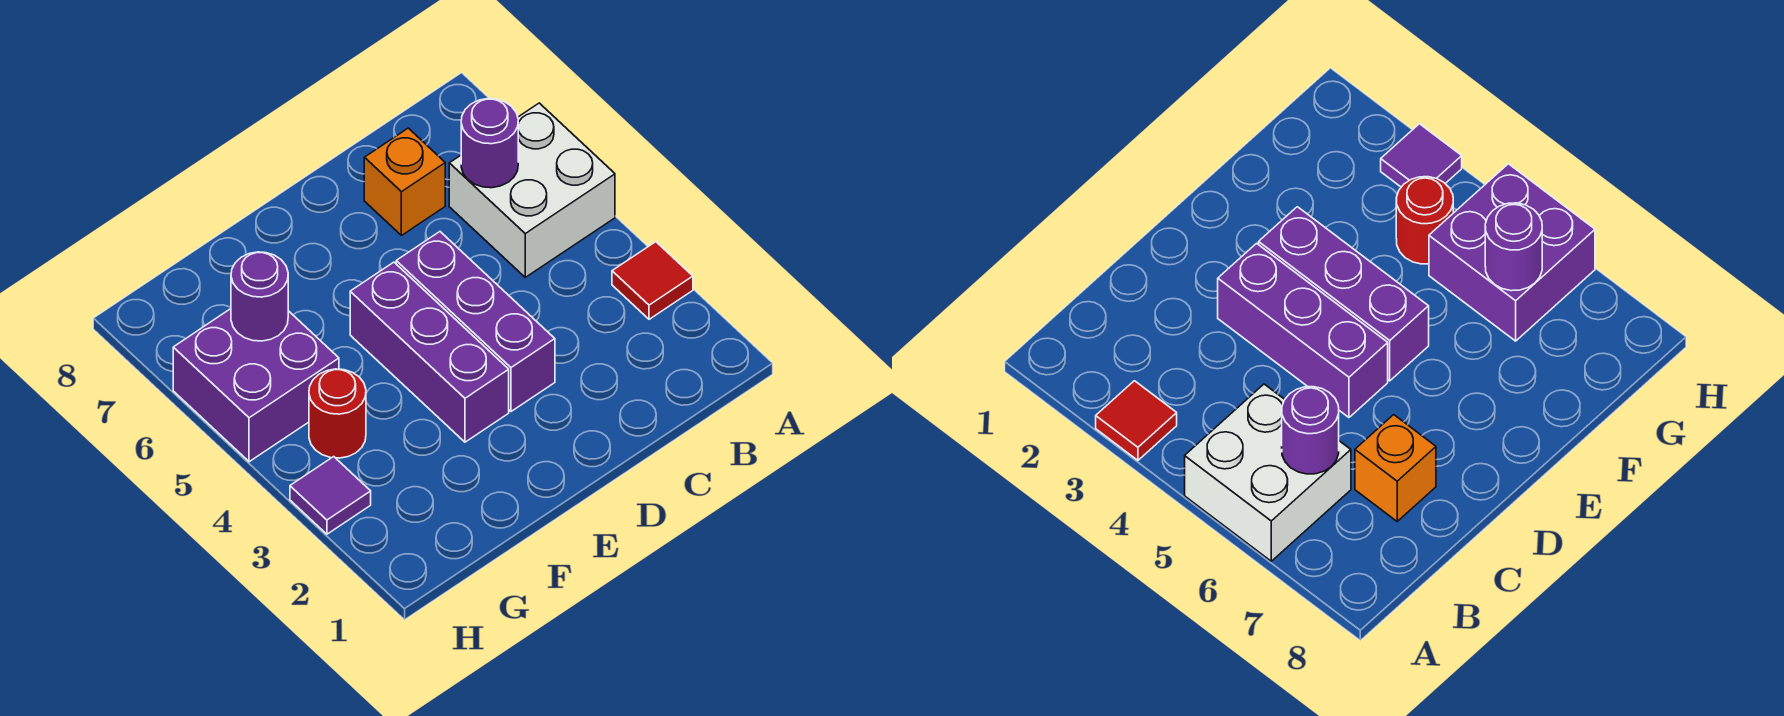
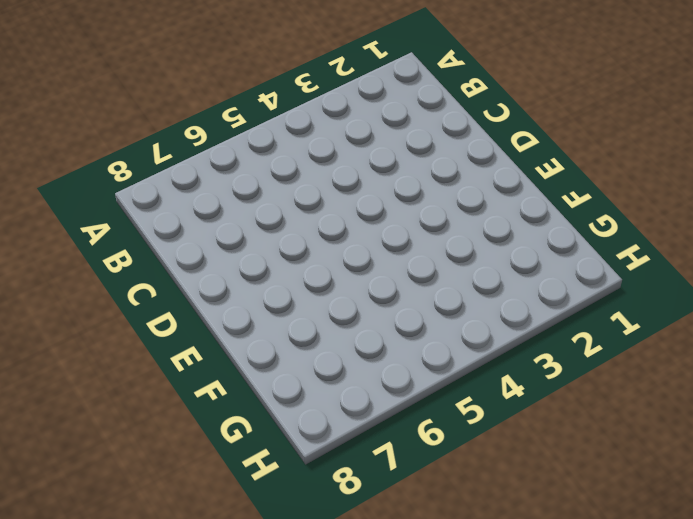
none -> red tile A3 level 1
none -> white brick A5:B6 level 1

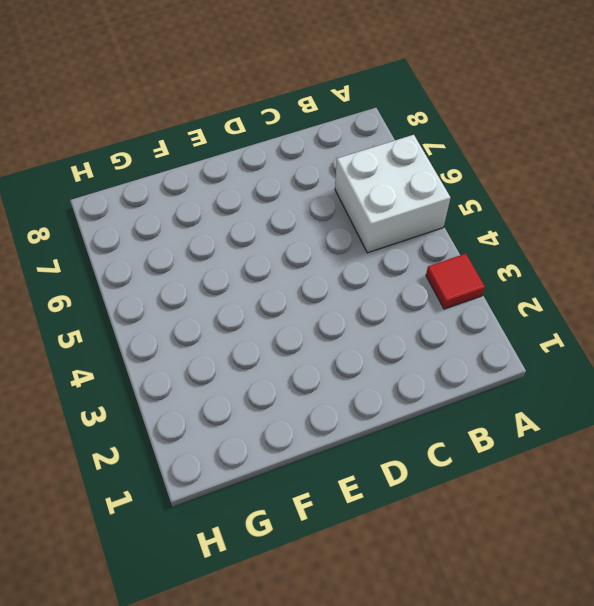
none -> orange brick C7 level 1
none -> purple brick D3:D5 level 1

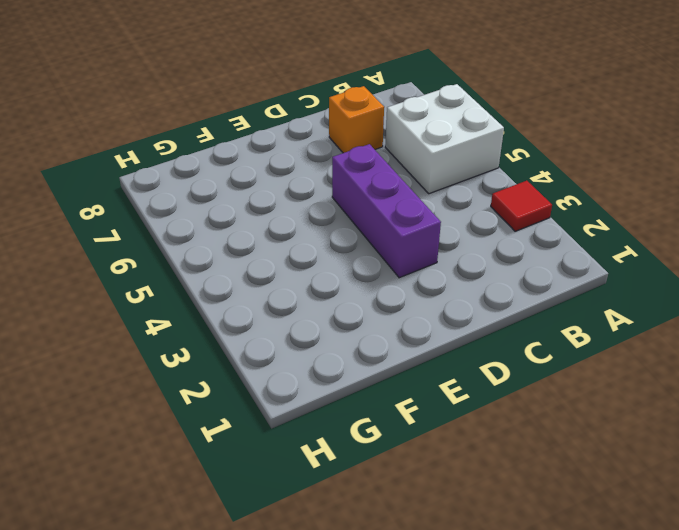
none -> purple brick E3:E5 level 1
none -> red round brick G4 level 1

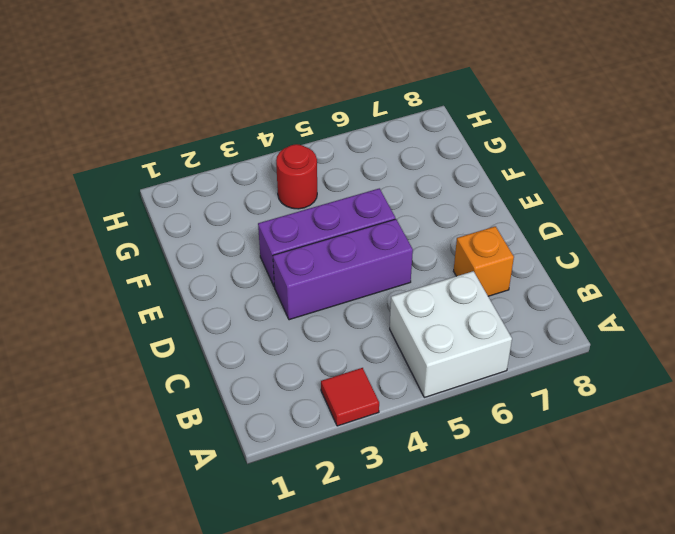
none -> purple brick G5:H6 level 1
none -> purple tile H3 level 1

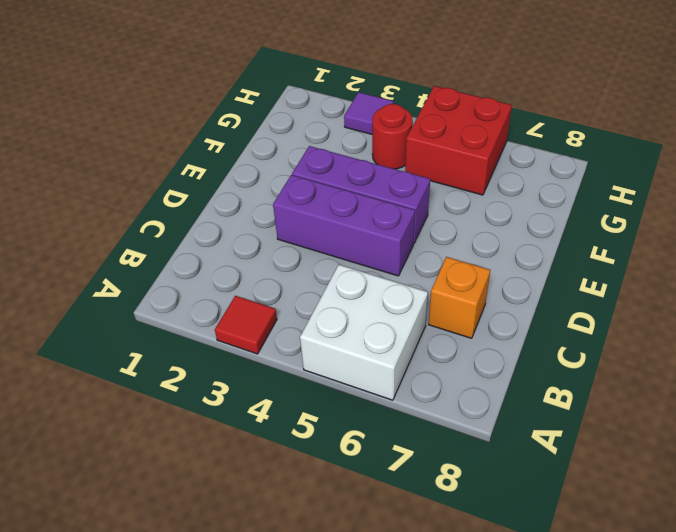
red brick G5:H6 level 1 -> purple brick G5:H6 level 1
none -> purple round brick B6 level 2
none -> purple round brick G6 level 2

